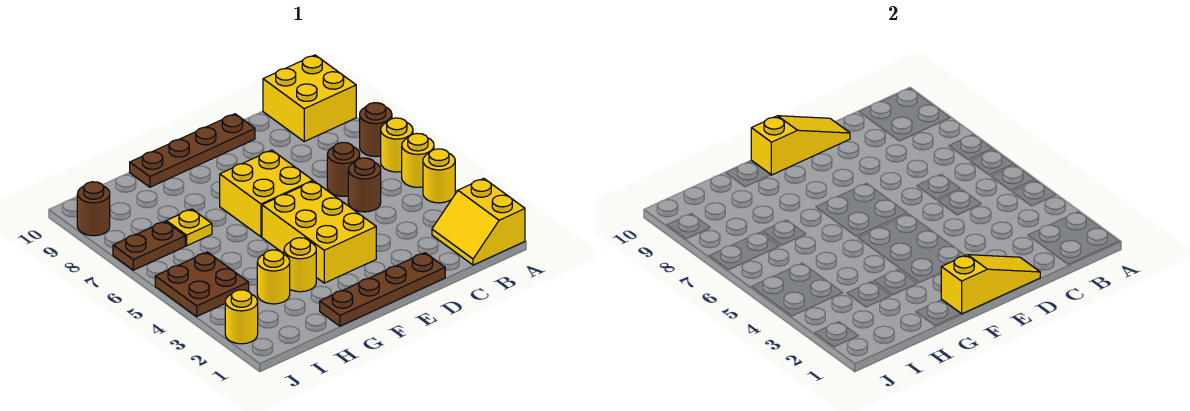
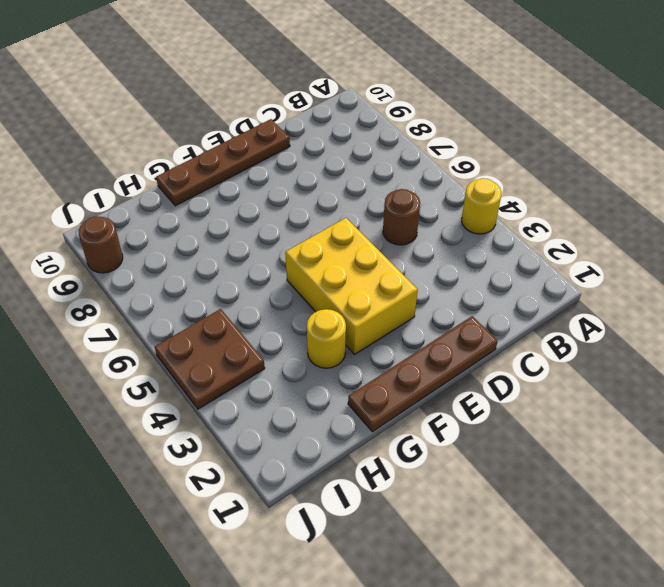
none -> yellow slope A1:B2 level 1 top A
none -> yellow round brick A5 level 1
none -> yellow round brick A6 level 1

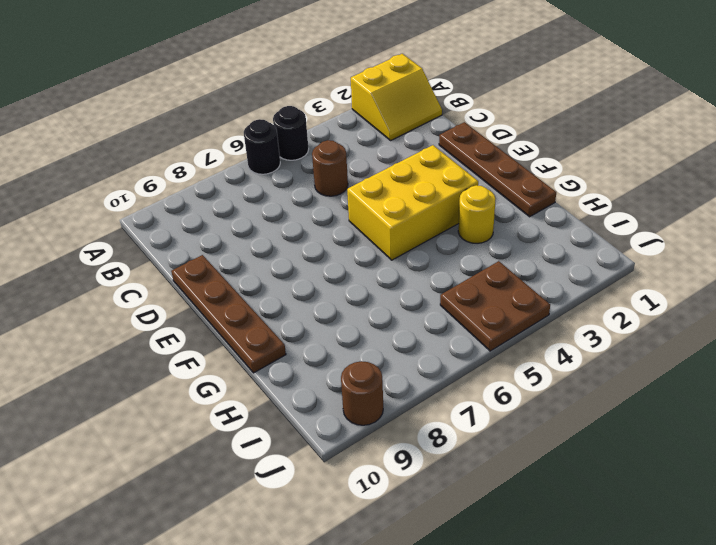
black round brick A5 level 1 -> yellow round brick A5 level 1
black round brick A6 level 1 -> yellow round brick A6 level 1
none -> yellow round brick A4 level 1
none -> brown round brick A7 level 1
none -> yellow brick A9:B10 level 1

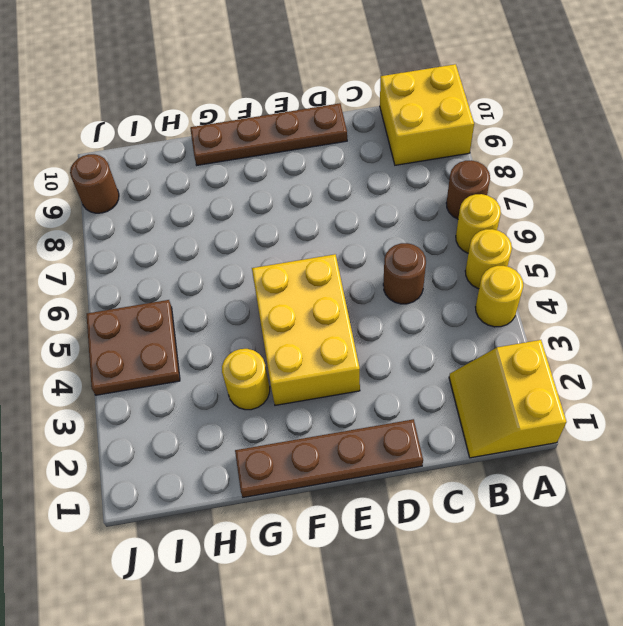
none -> brown round brick C6 level 1
none -> yellow brick E6:F7 level 1
none -> yellow round brick H3 level 1

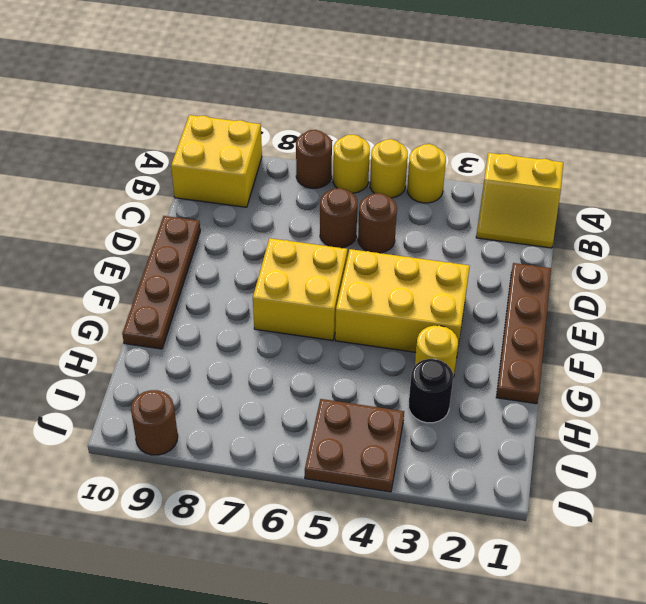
black round brick H3 level 1 -> yellow round brick H3 level 1
none -> yellow plate H7 level 1
none -> brown plate I7:J7 level 1
none -> yellow round brick J2 level 1

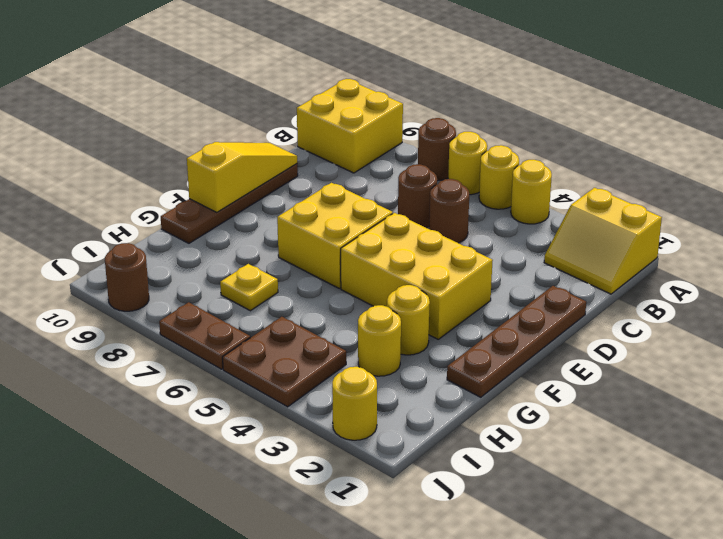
brown plate J6:J7 level 1 -> brown plate I7:J7 level 1
none -> yellow slope D1:F1 level 2 top F

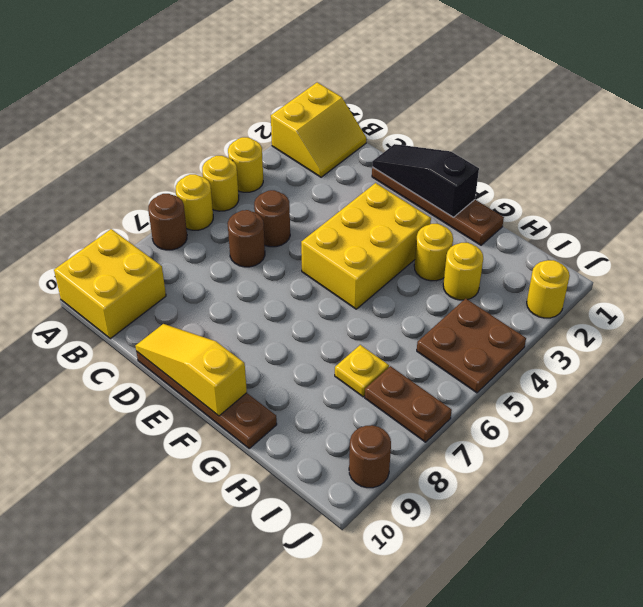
black slope D1:F1 level 2 top F -> yellow slope D1:F1 level 2 top F
none -> yellow brick E6:F7 level 1

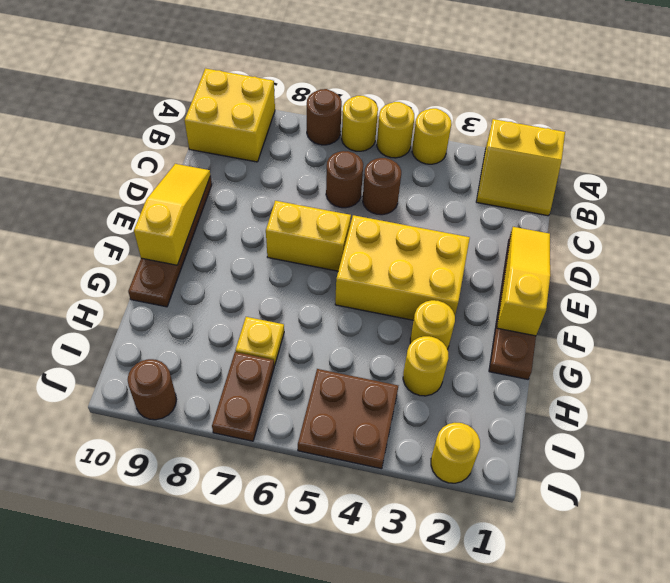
yellow brick E6:E7 level 1 -> yellow brick E6:F7 level 1

